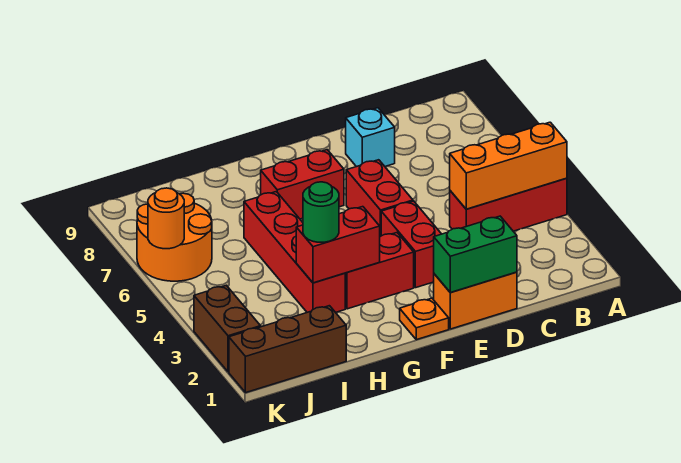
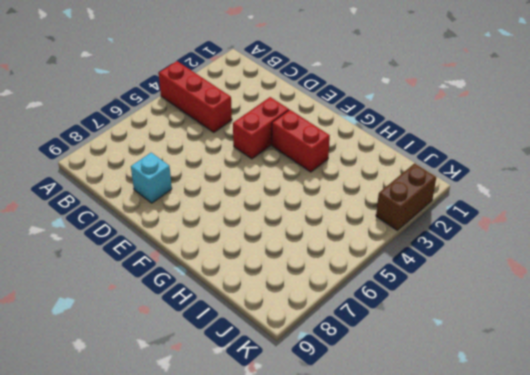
none -> orange brick D1:E1 level 1
none -> red brick E5:E6 level 1
none -> orange plate F1 level 1

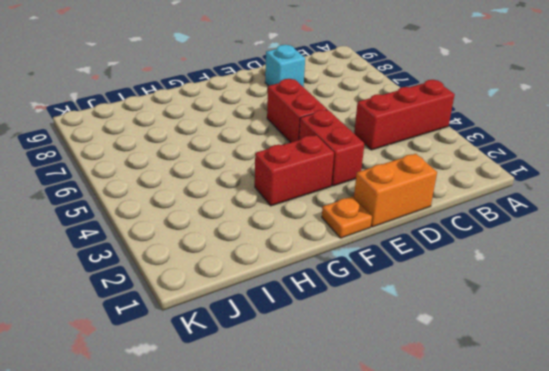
none -> red brick F7:G7 level 1
none -> red brick H3:H6 level 1
none -> brown brick I1:K1 level 1

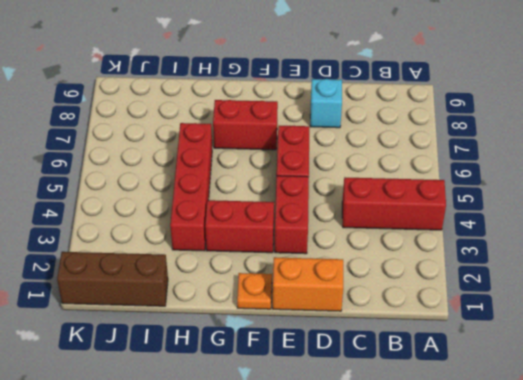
none -> orange round brick J6:K7 level 1
none -> brown brick K2:K3 level 1
none -> orange brick A4:C4 level 2

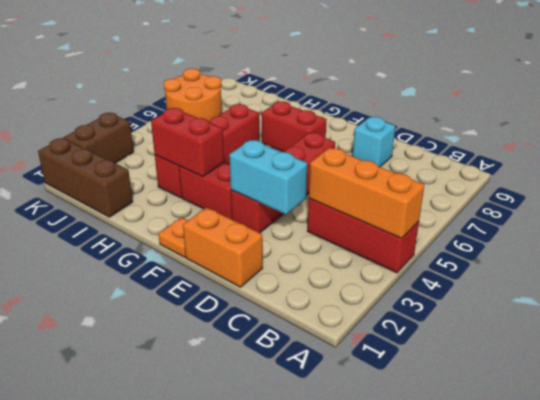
cyan brick D3:E3 level 2 -> none
none -> green brick D1:E1 level 2
none -> orange round brick K6 level 2
none -> green round brick H3 level 3

